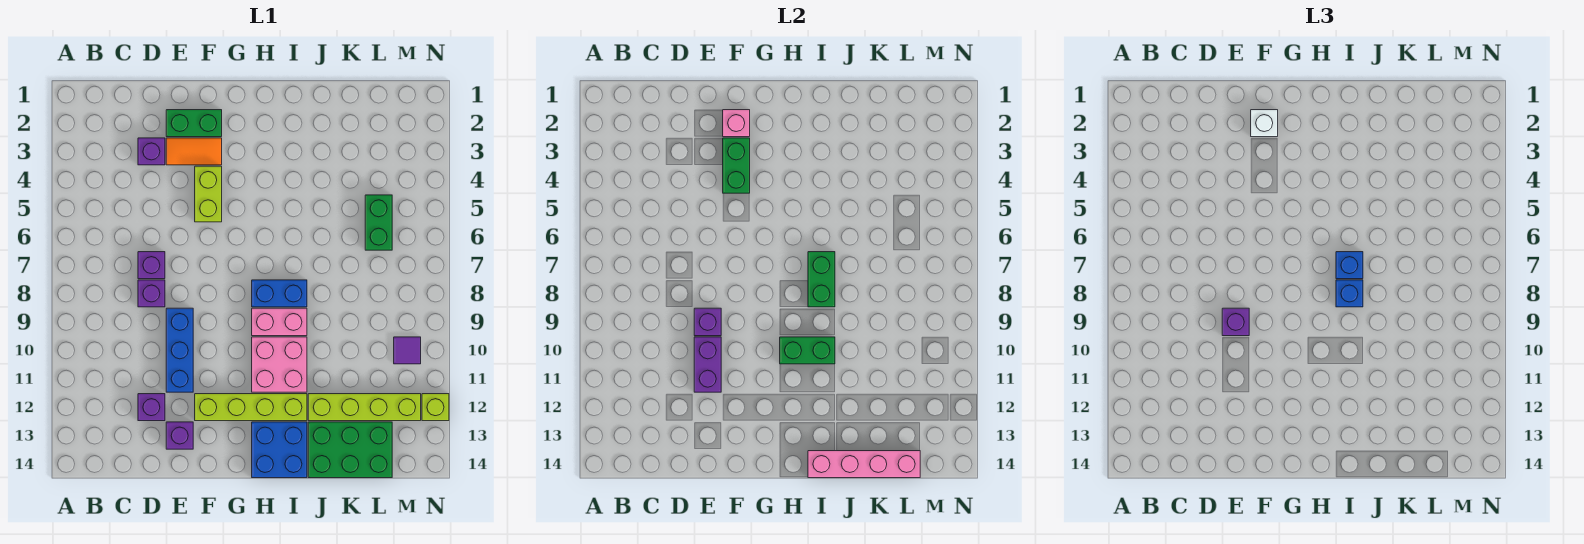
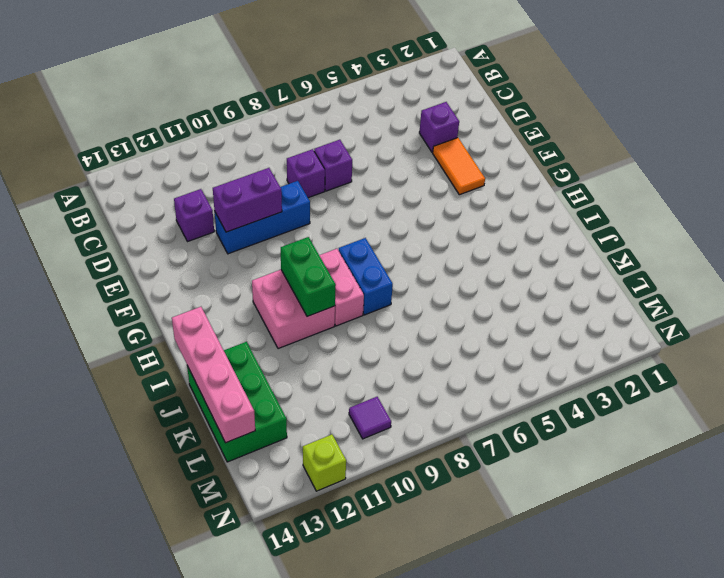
none -> green brick E2:F2 level 1
none -> purple brick E13 level 1
none -> lime brick F4:F5 level 1
none -> lime brick F12:I12 level 1

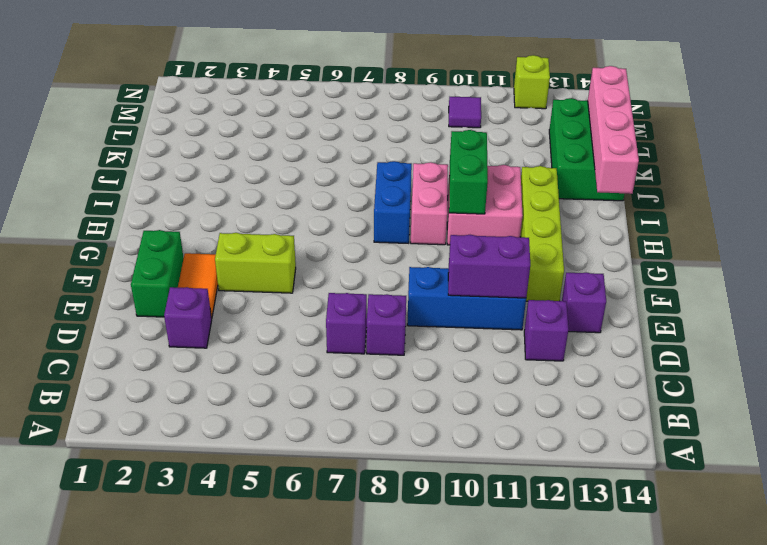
none -> blue brick H13:I14 level 1
none -> lime brick J12:M12 level 1
none -> green brick L5:L6 level 1
none -> purple brick E9 level 2

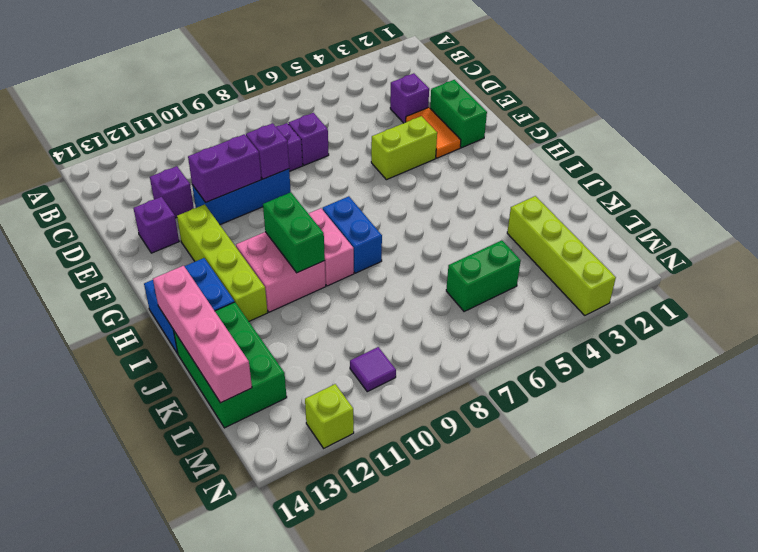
lime brick K3:N3 level 1 -> lime brick J12:M12 level 1
none -> pink brick F2 level 2
none -> green brick F3:F4 level 2
none -> green brick I7:I8 level 2
none -> purple brick E9 level 3

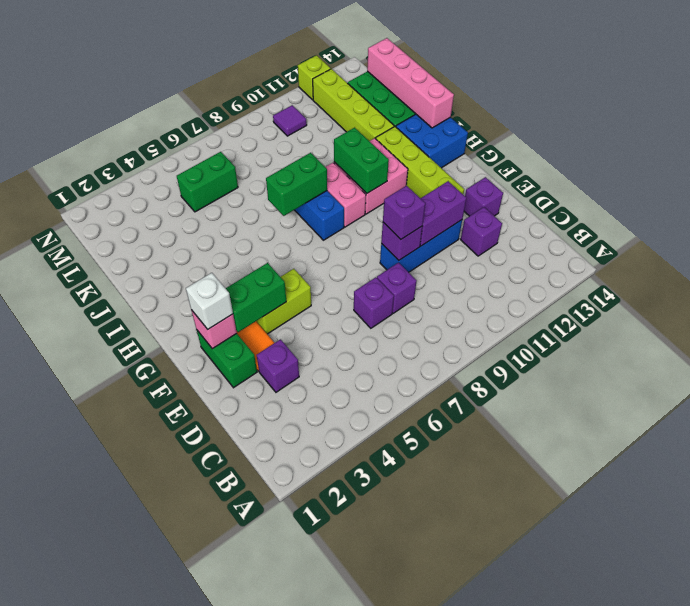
none -> blue brick I7 level 3
none -> blue brick I8 level 3

